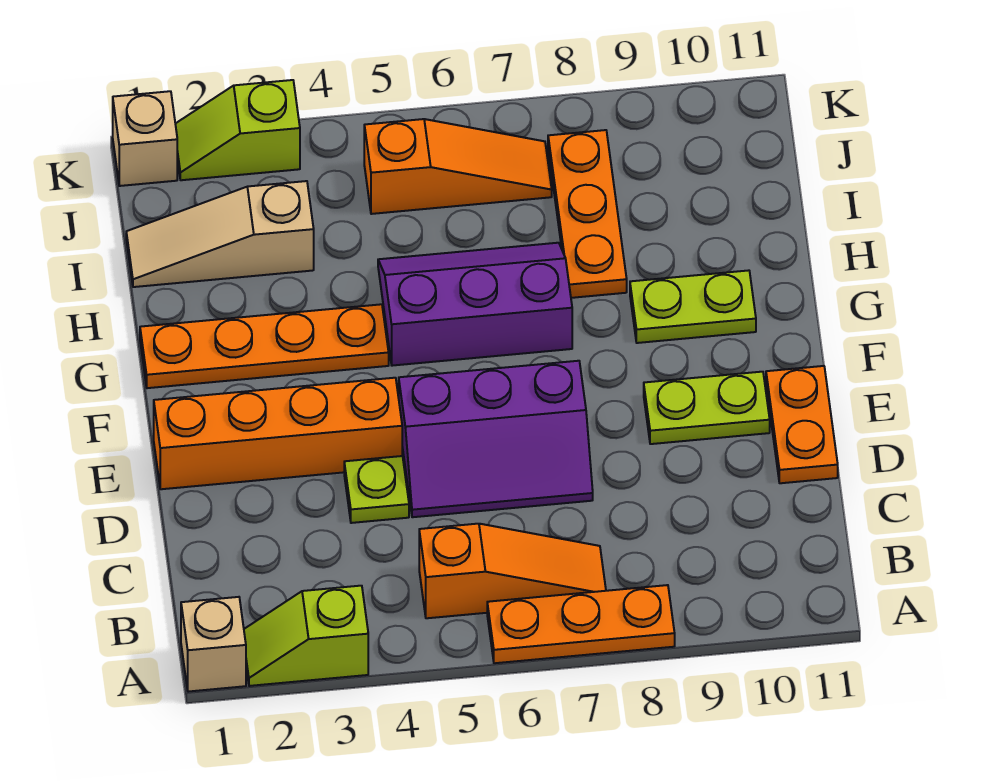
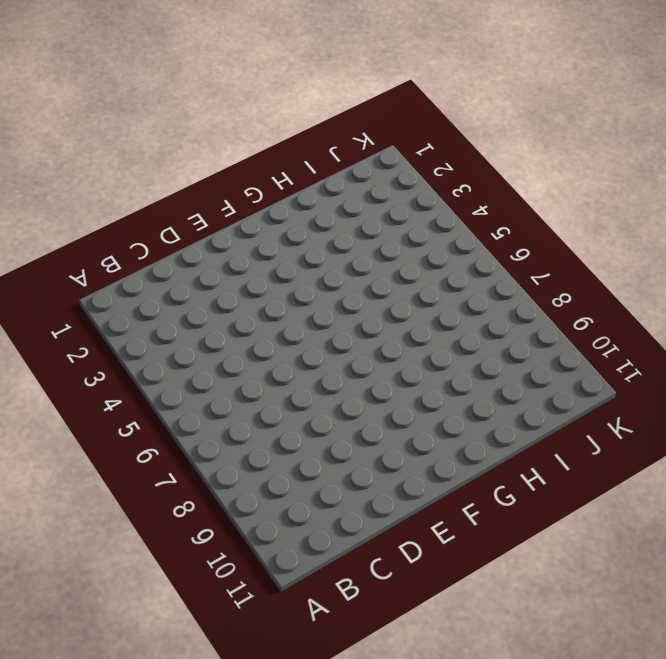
none -> tan brick A1 level 1
none -> lime slope A2:A3 level 1 top 3
none -> orange plate A6:A8 level 1

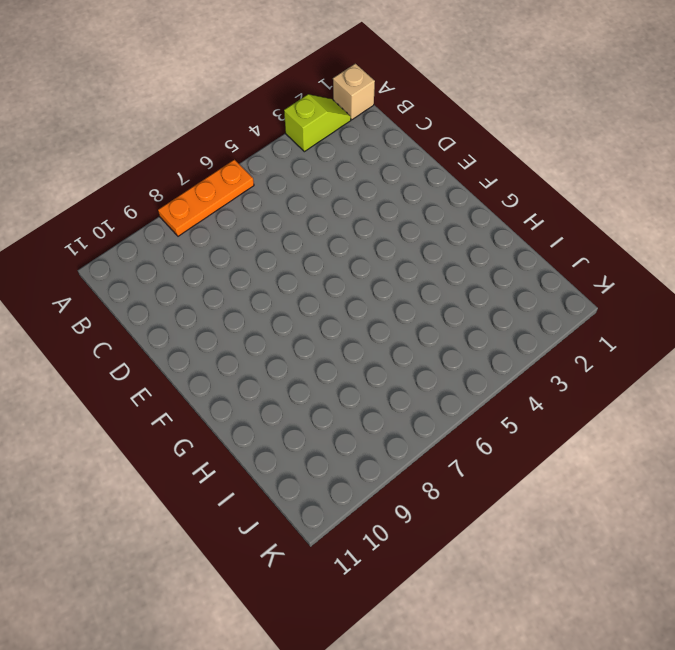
none -> orange slope B5:B7 level 1 top 5
none -> lime plate D4 level 1
none -> purple slope D5:E7 level 1 top E

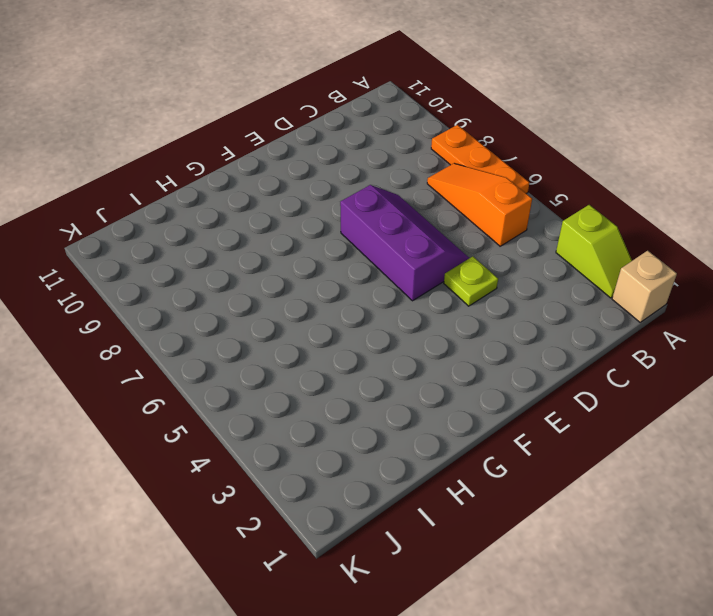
none -> orange plate D11:E11 level 1
none -> orange brick E1:E4 level 1
none -> lime plate E9:E10 level 1

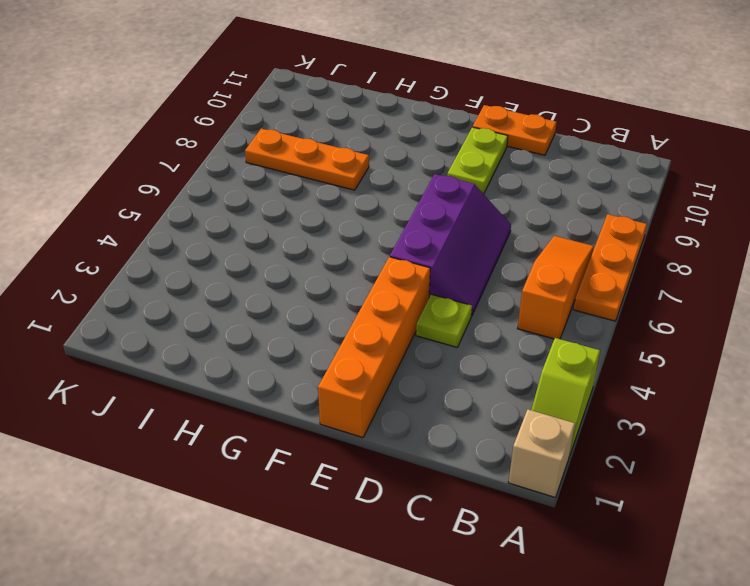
none -> orange plate G1:G4 level 1
none -> purple slope G5:H7 level 1 top G
none -> lime plate G9:G10 level 1

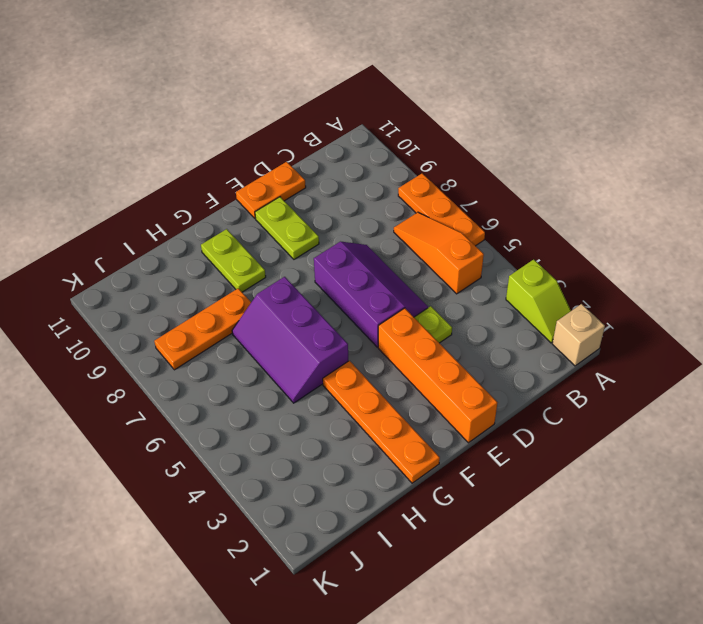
none -> tan slope I1:I3 level 1 top 3
none -> orange slope J5:J7 level 1 top 5
none -> tan brick K1 level 1

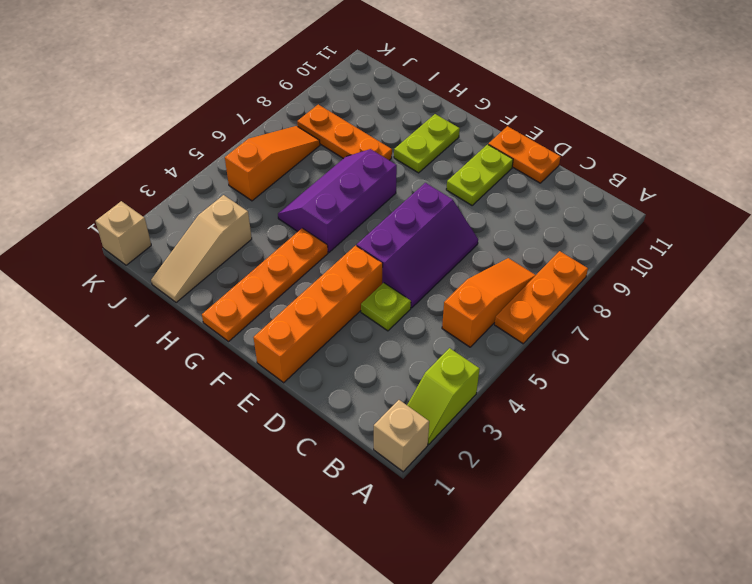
none -> lime slope K2:K3 level 1 top 3

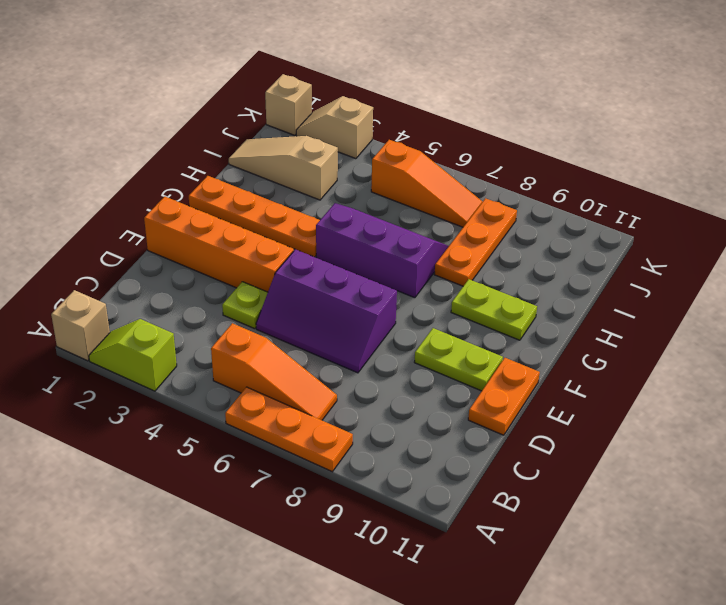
tan slope K2:K3 level 1 top 3 -> lime slope K2:K3 level 1 top 3

